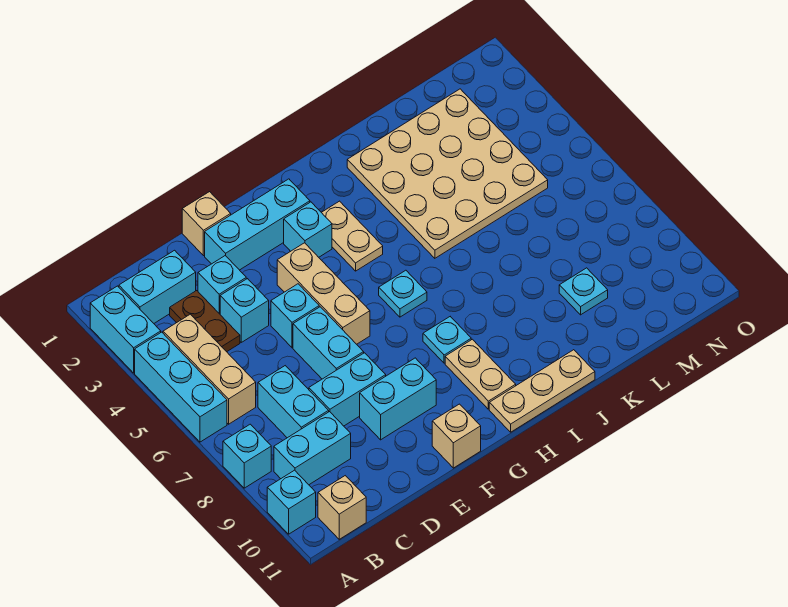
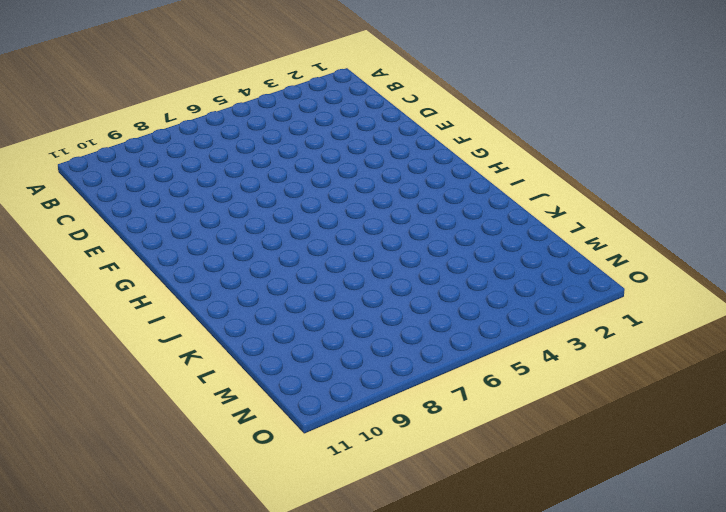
none -> cyan brick A2:A3 level 1
none -> cyan brick A4:A6 level 1
none -> cyan brick A8 level 1

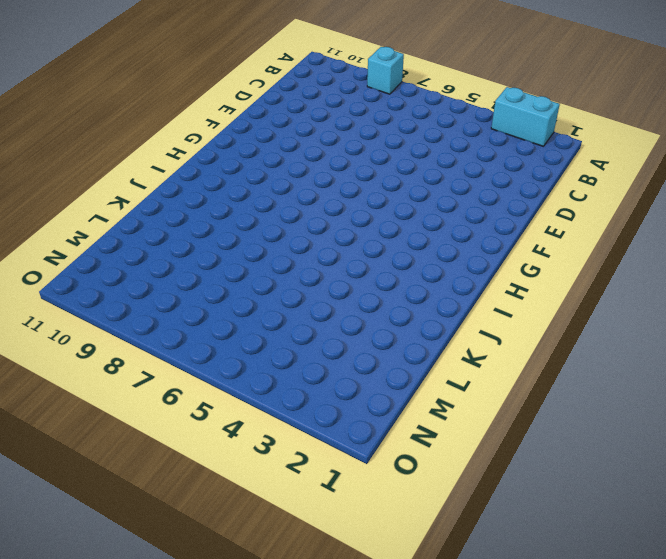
none -> cyan brick A4:A6 level 1
none -> cyan brick A10 level 1
none -> cyan brick B2:C2 level 1

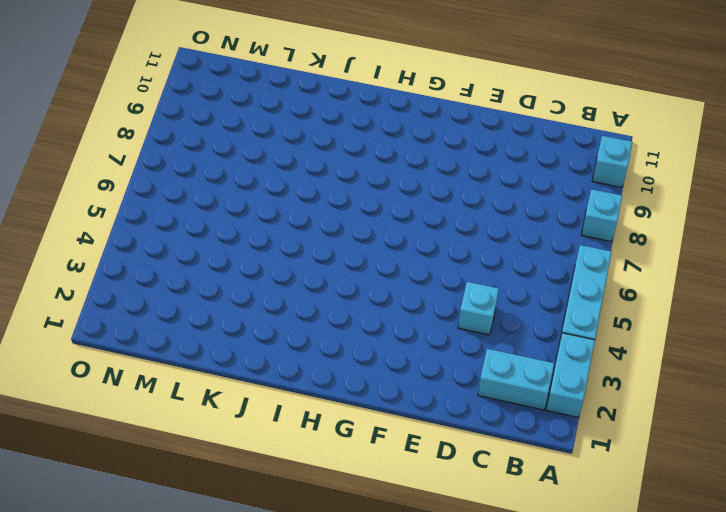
none -> tan brick B4:B6 level 1
none -> cyan brick B9:C9 level 1
none -> tan brick B11 level 1

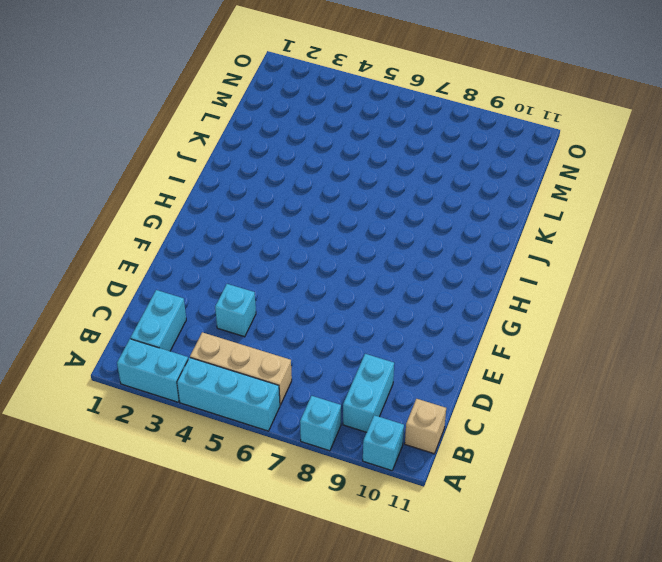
none -> brown plate C3:C4 level 1
none -> cyan brick C7:C8 level 1
none -> cyan brick D3 level 1

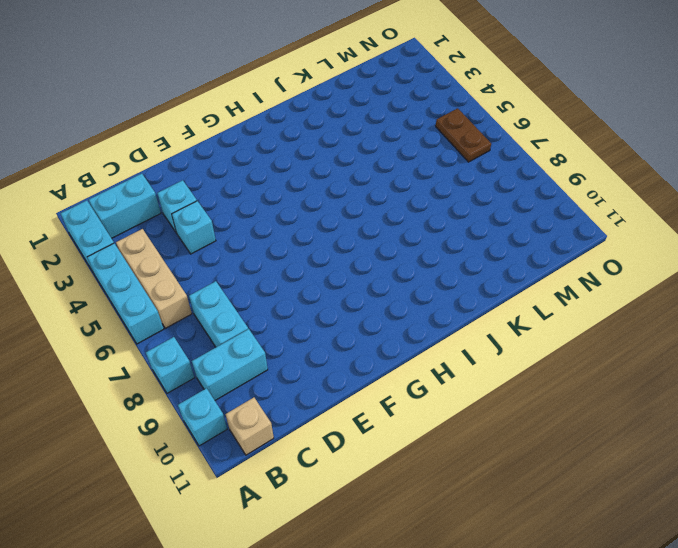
brown plate N5:N6 level 1 -> brown plate C3:C4 level 1
none -> cyan brick D8:E8 level 1
none -> tan brick E1 level 1
none -> cyan brick E2:G2 level 1

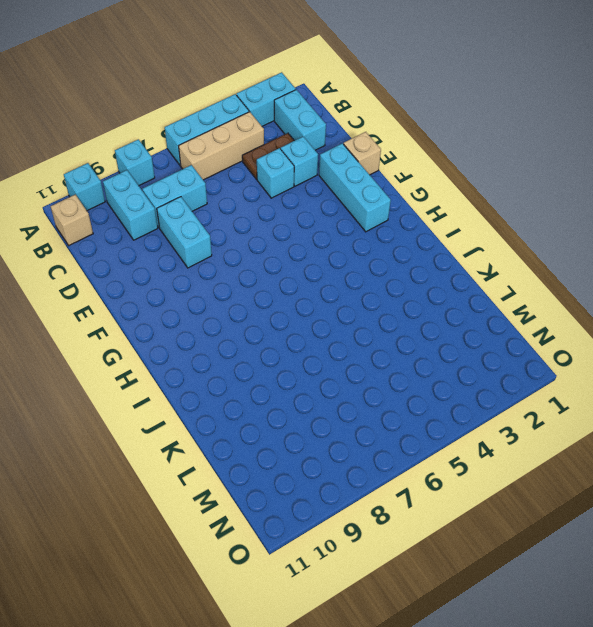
none -> cyan brick E5 level 1
none -> cyan brick E6:E7 level 1
none -> cyan brick E9:F9 level 1

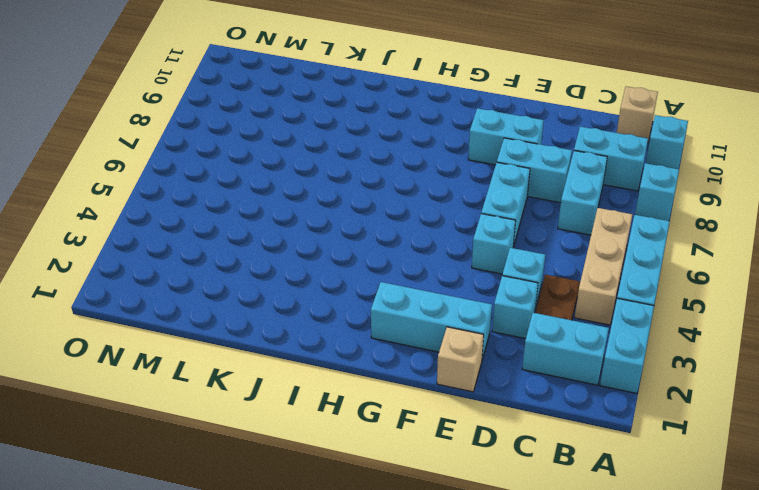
none -> tan brick F4:F6 level 1
none -> tan brick F11 level 1
none -> cyan brick G3 level 1

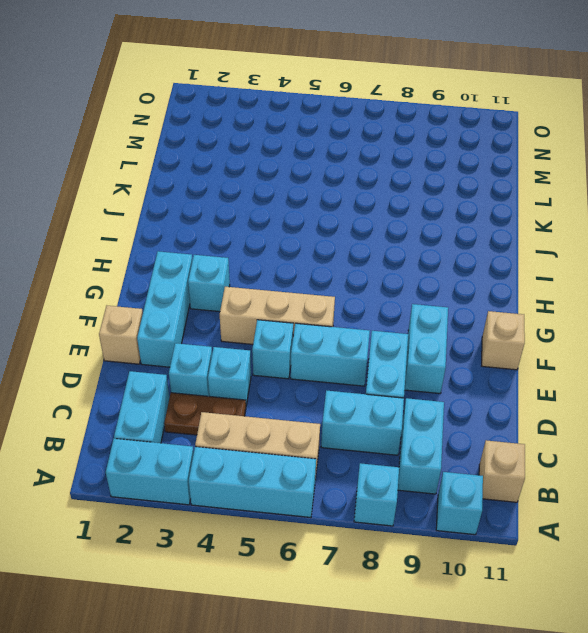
none -> tan plate H3:H4 level 1
none -> cyan plate H6 level 1
none -> cyan plate H8 level 1

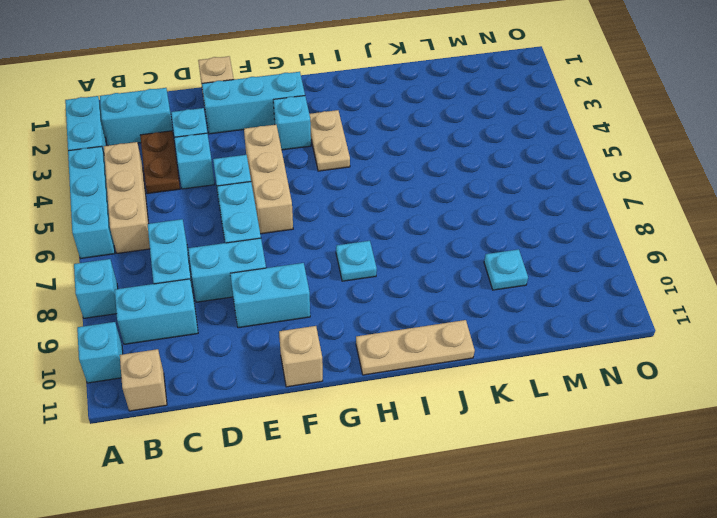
none -> cyan plate H6 level 1
none -> tan plate H9:H10 level 1
none -> tan plate J2:M5 level 1

